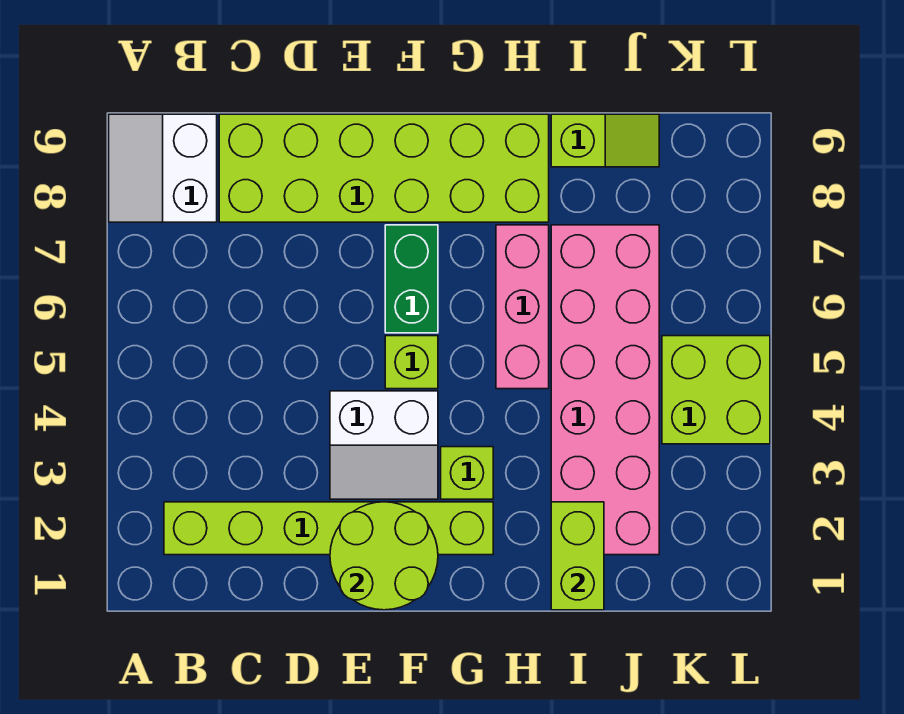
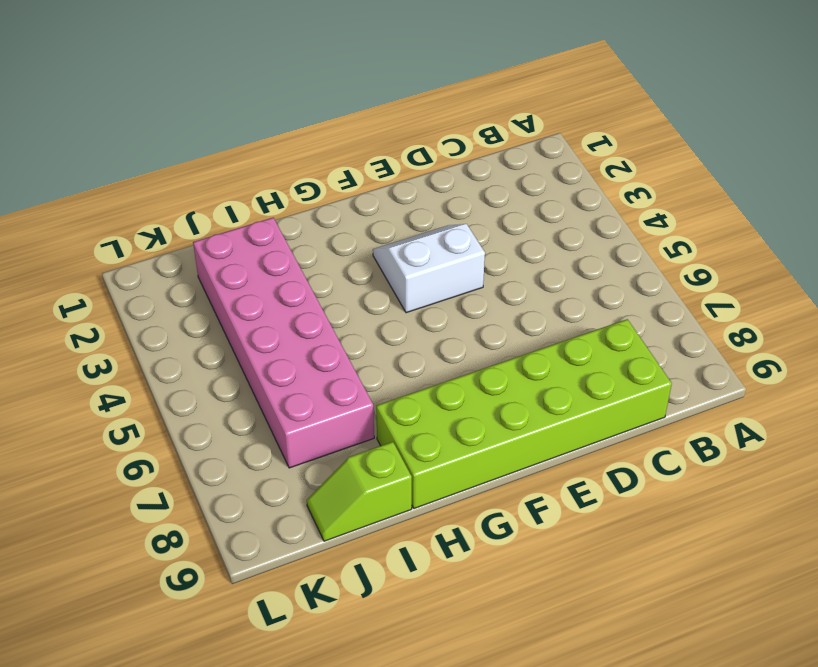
none -> white slope A8:B9 level 1 top B
none -> lime brick B2:G2 level 1
none -> lime brick F5 level 1

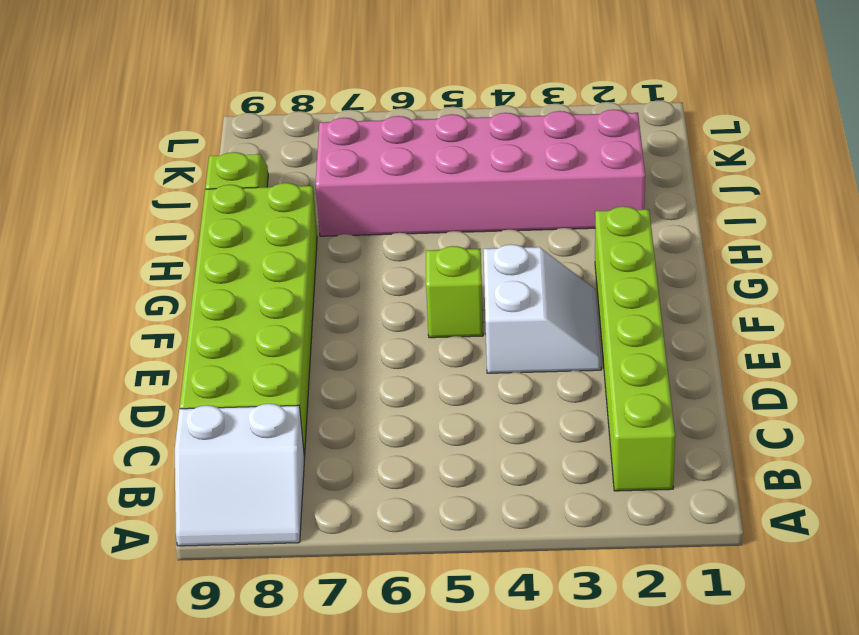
none -> green brick F6:F7 level 1
none -> lime brick G3 level 1
none -> pink brick H5:H7 level 1

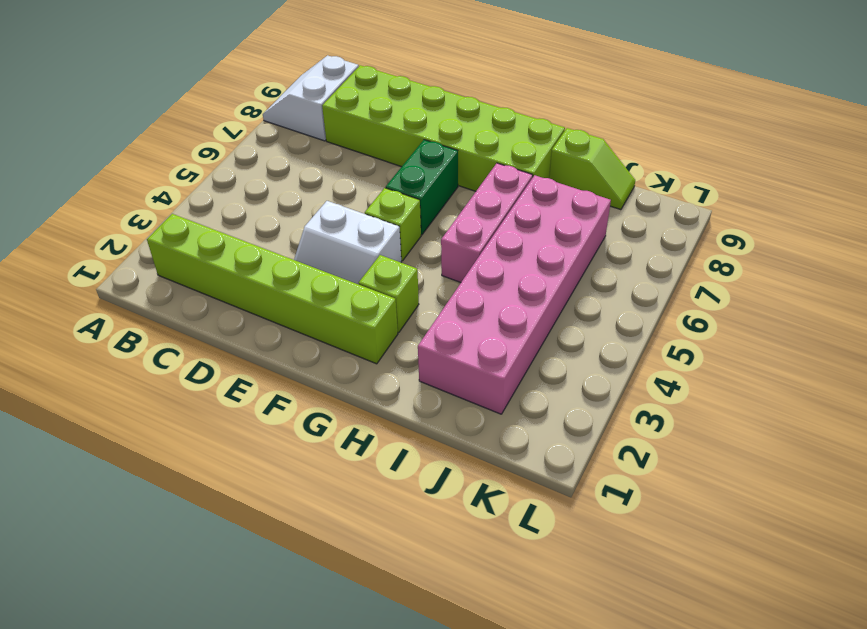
none -> lime brick K4:L5 level 1
none -> lime round brick E1:F2 level 2
none -> lime brick I1:I2 level 2

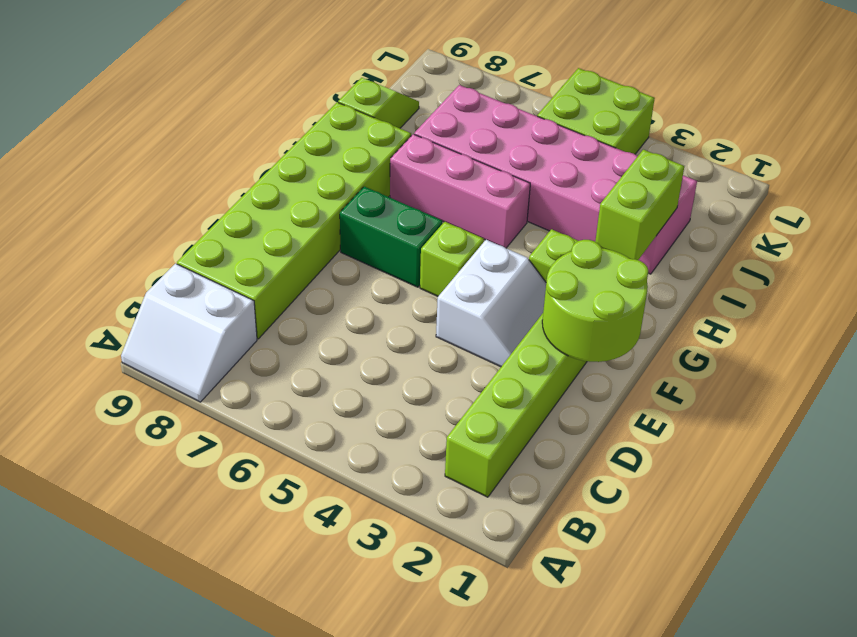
lime brick H2:I2 level 2 -> lime brick I1:I2 level 2

